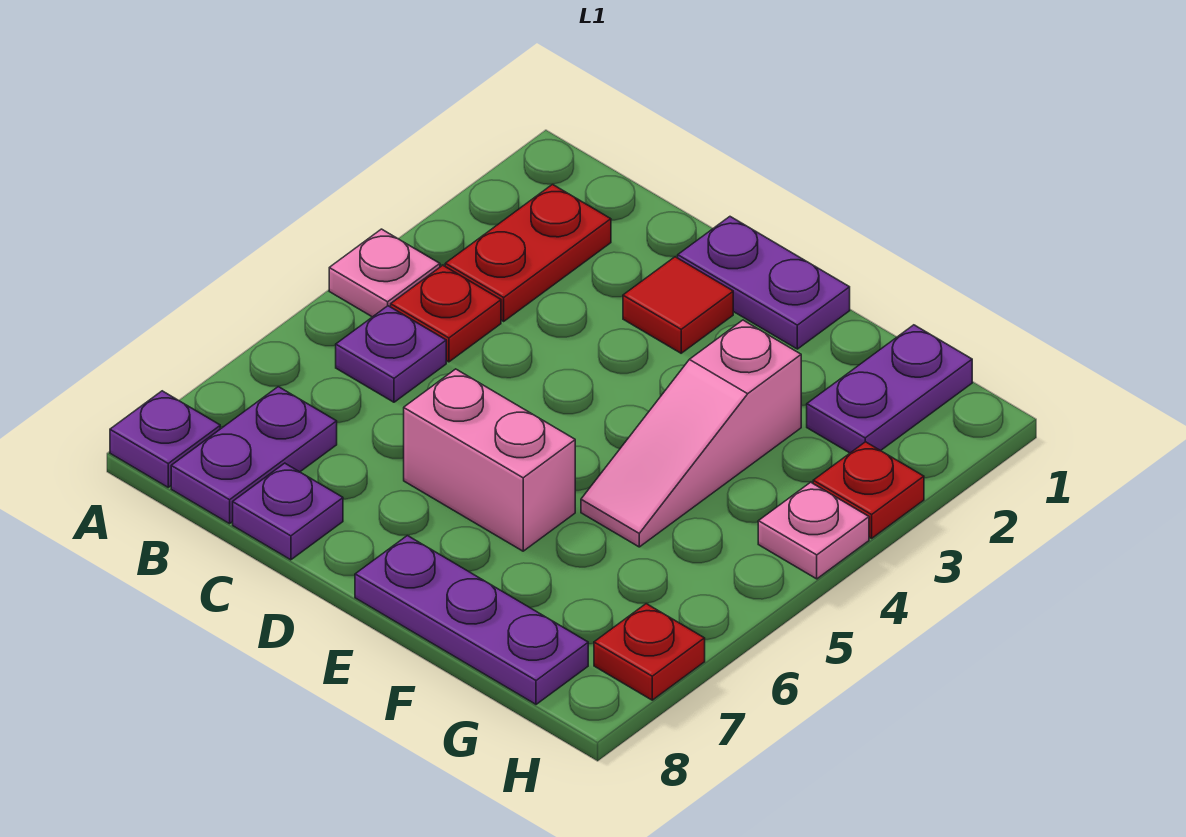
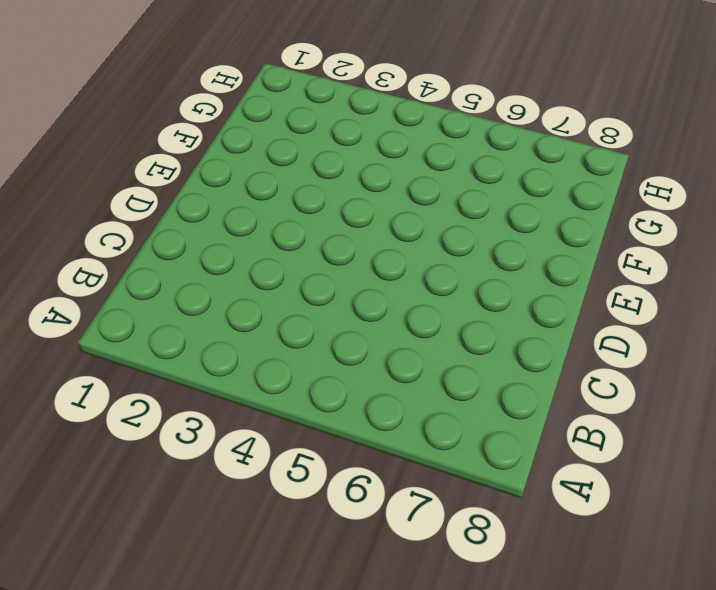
none -> pink plate A4 level 1
none -> purple plate A8 level 1
none -> red plate B2:B3 level 1

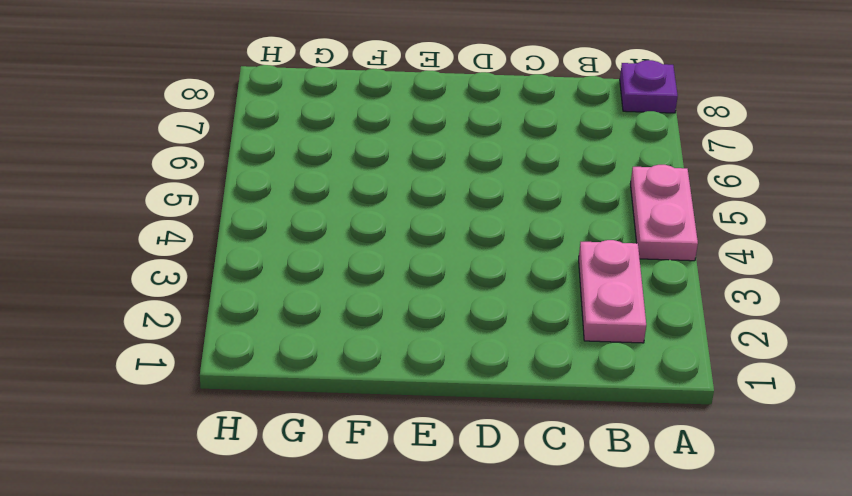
pink plate A4:A5 level 1 -> pink plate A4 level 1
pink plate B2:B3 level 1 -> red plate B2:B3 level 1
none -> red plate B4 level 1
none -> purple plate B5 level 1
none -> purple plate B7:B8 level 1

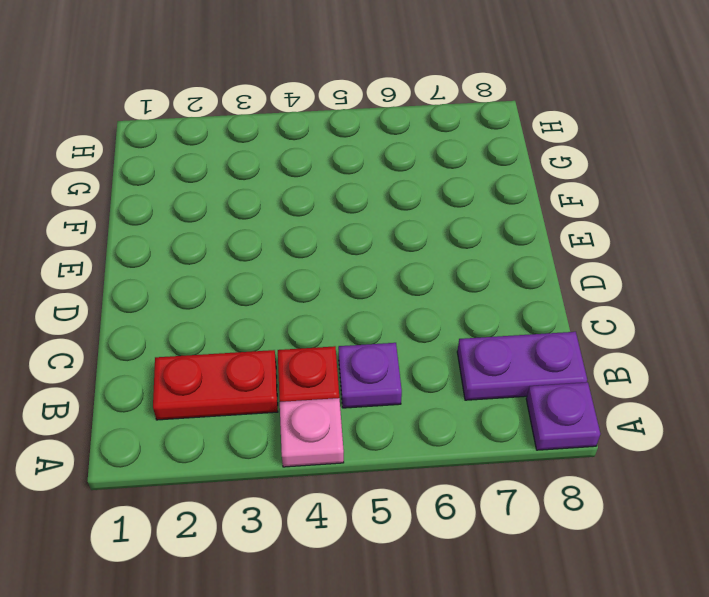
none -> purple plate C8 level 1
none -> purple plate D1:E1 level 1
none -> red tile D2 level 1

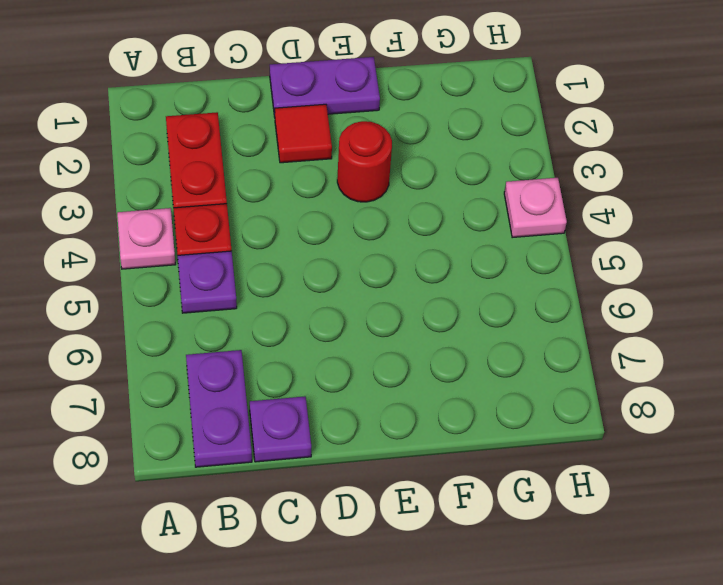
red round brick E3 level 1 -> none
none -> purple plate A8 level 1
none -> pink brick D6:E6 level 1
none -> purple plate E8:G8 level 1

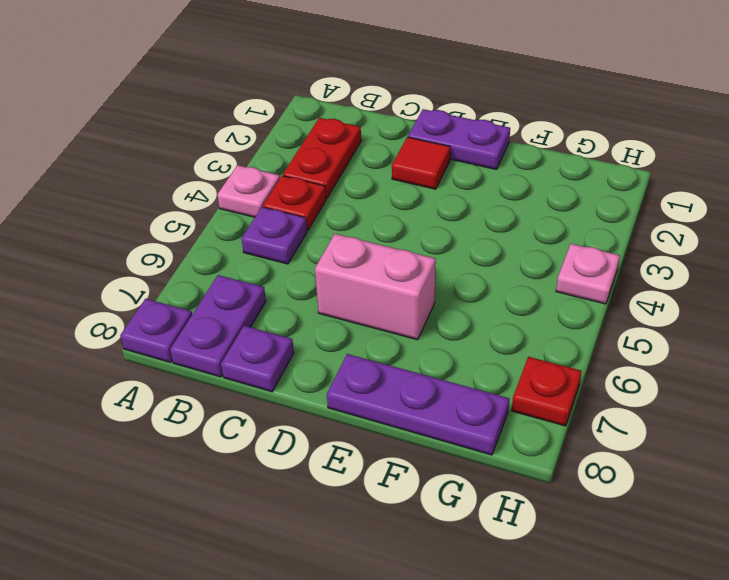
none -> pink slope F3:F5 level 1 top 3
none -> purple plate G1:G2 level 1
none -> red plate H3 level 1

